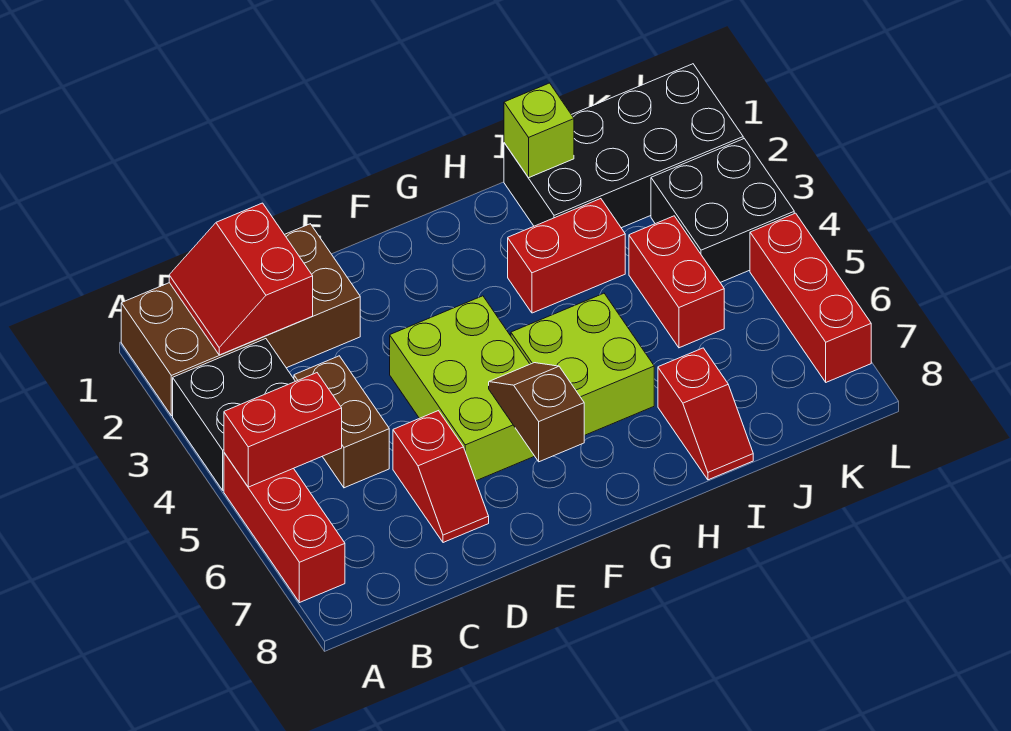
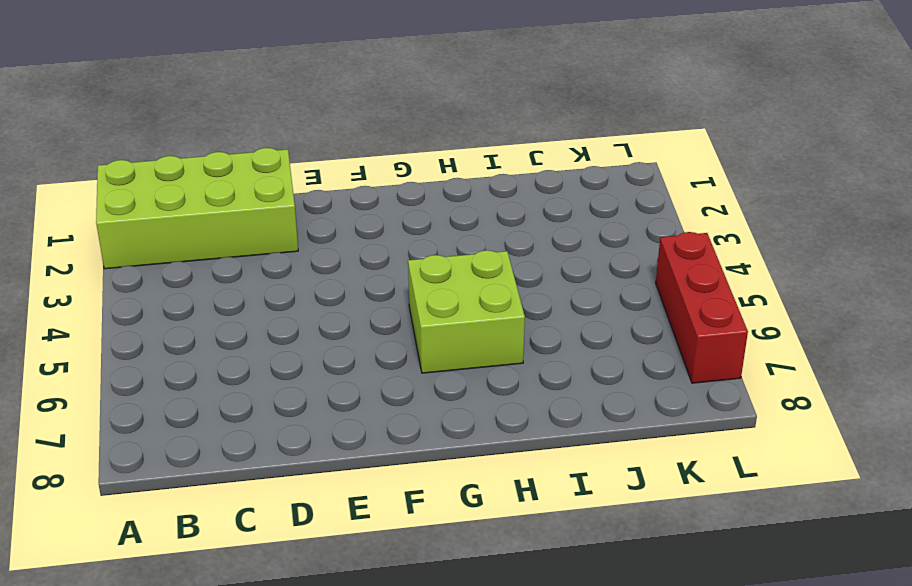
lime brick A1:D2 level 1 -> brown brick A1:D2 level 1
none -> black brick A3:B4 level 1
none -> red brick A5:A7 level 1
none -> brown brick C4:C5 level 1

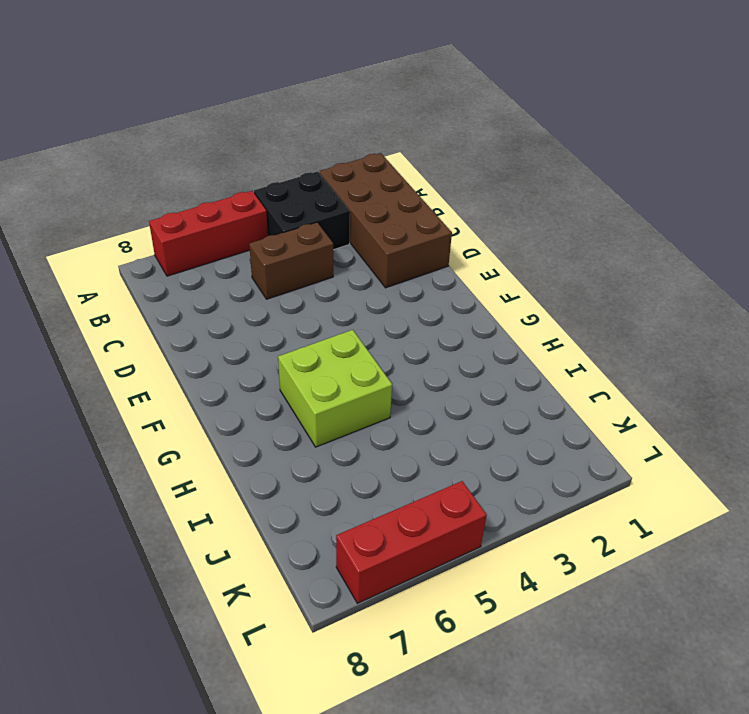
none -> red slope D6:D7 level 1 top 6
none -> lime brick E4:F6 level 1
none -> red brick H3:I3 level 1

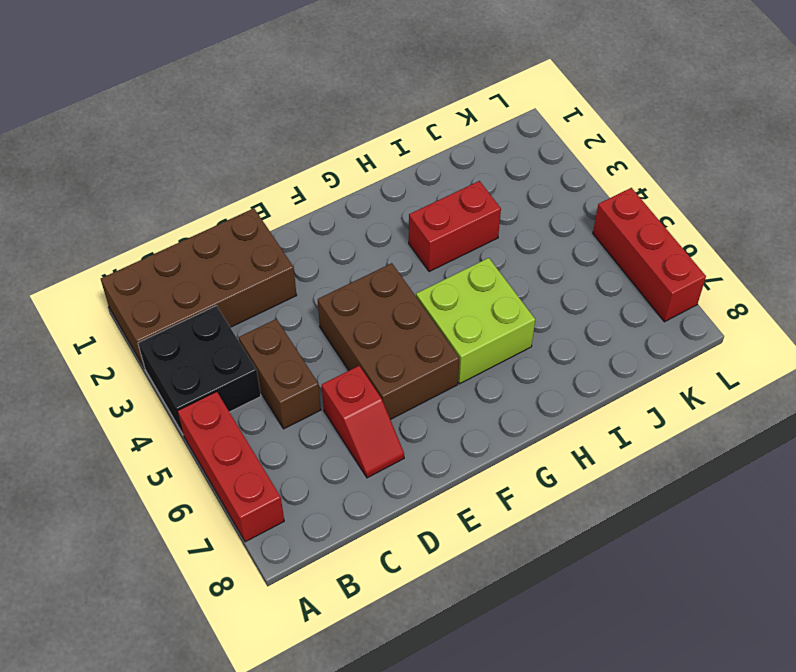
brown brick E4:F6 level 1 -> lime brick E4:F6 level 1
none -> black brick I1:L2 level 1
none -> red slope I7:I8 level 1 top 7
none -> red brick J4:J5 level 1

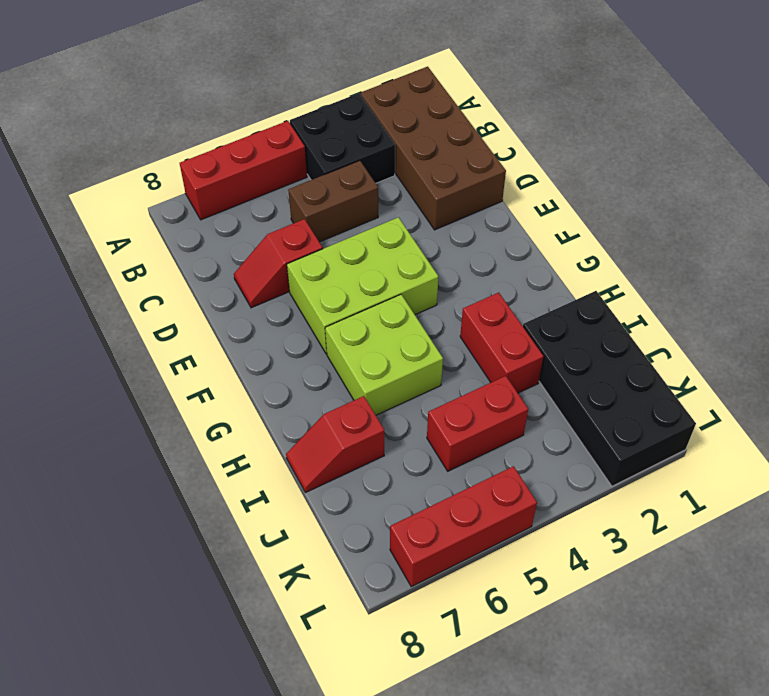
none -> black brick K3:L4 level 1
none -> red brick A5:B5 level 2
none -> red slope B1:C2 level 2 top C

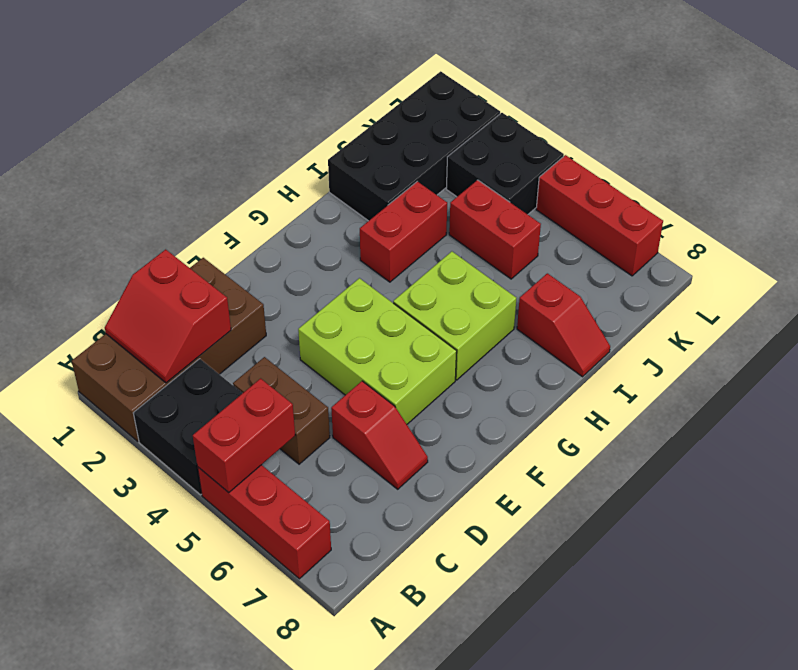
none -> brown slope F6:F7 level 2 top 7
none -> lime brick I1 level 2

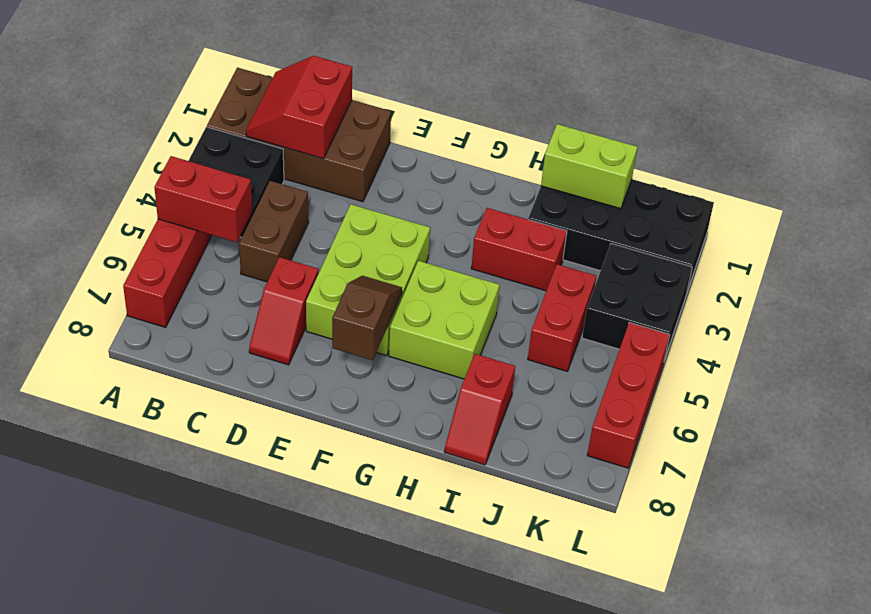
lime brick I1:J1 level 2 -> lime brick I1 level 2

